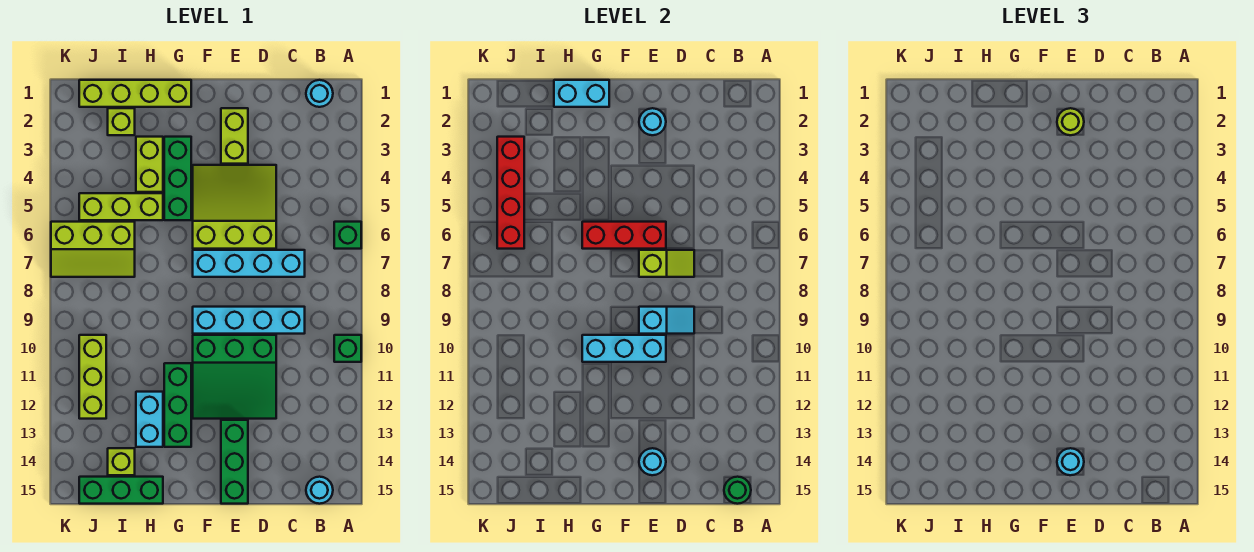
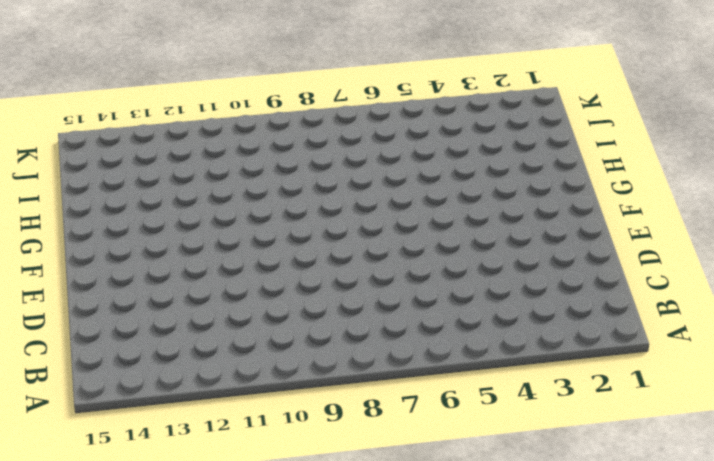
none -> green brick A6 level 1
none -> green brick A10 level 1
none -> cyan round brick B1 level 1
none -> cyan round brick B15 level 1

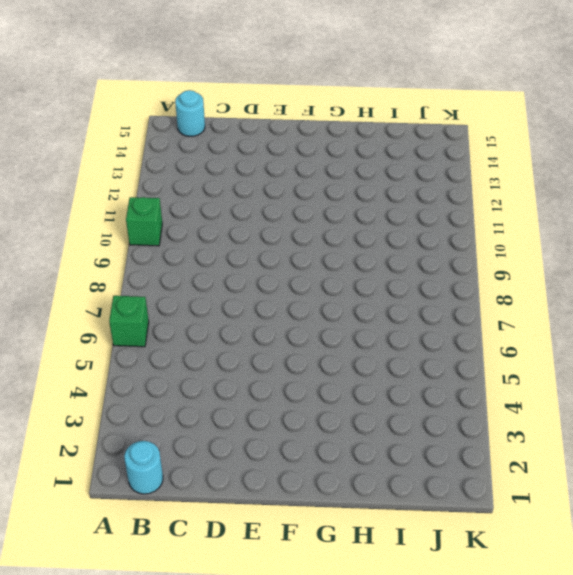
none -> cyan brick C7:F7 level 1
none -> cyan brick C9:F9 level 1
none -> lime slope D4:F6 level 1 top 6
none -> green slope D10:F12 level 1 top 10

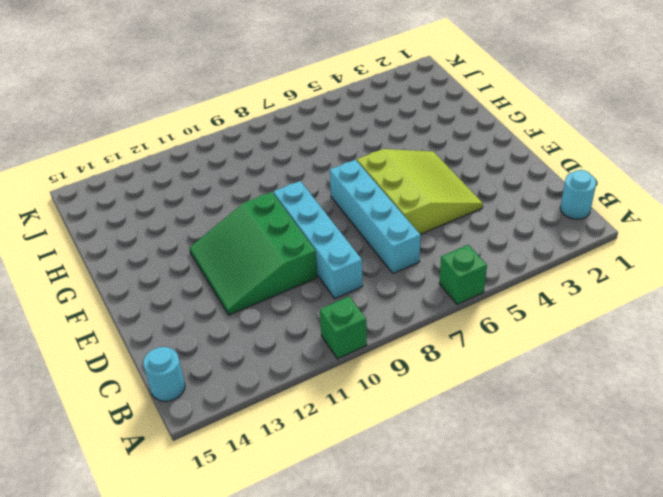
none -> lime brick E2:E3 level 1
none -> green brick E13:E15 level 1
none -> lime brick G1:J1 level 1
none -> green brick G3:G5 level 1

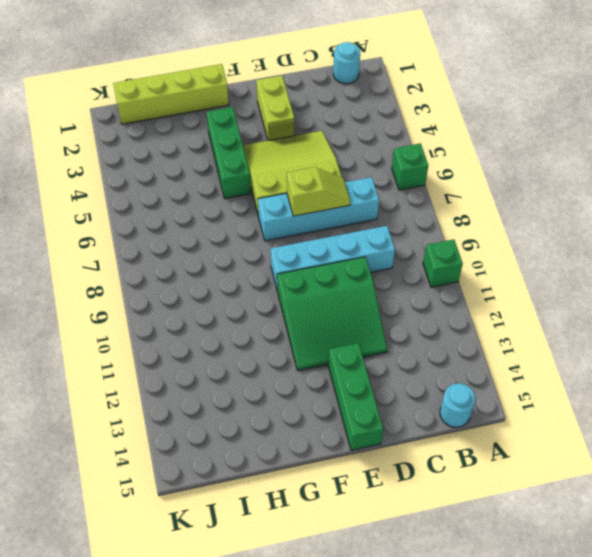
none -> green brick G11:G13 level 1
none -> lime brick H3:H4 level 1
none -> lime brick H5:J5 level 1
none -> cyan brick H12:H13 level 1

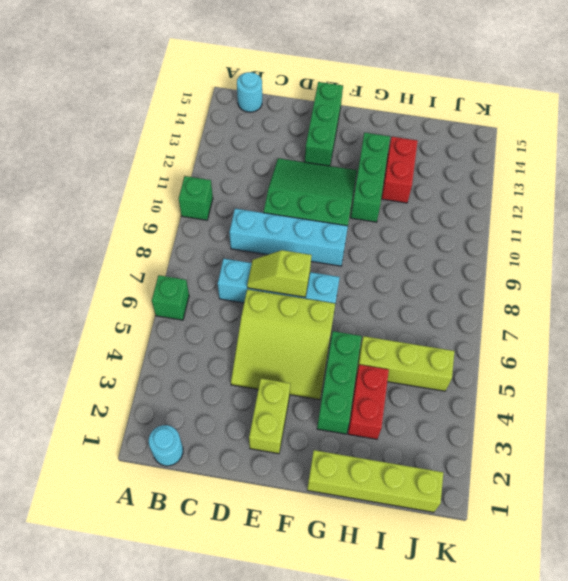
red brick H3:H4 level 1 -> lime brick H3:H4 level 1
red brick H12:H13 level 1 -> cyan brick H12:H13 level 1
none -> green brick H15:J15 level 1
none -> lime brick I2 level 1
none -> lime slope I6:K7 level 1 top 6
none -> lime brick I14 level 1

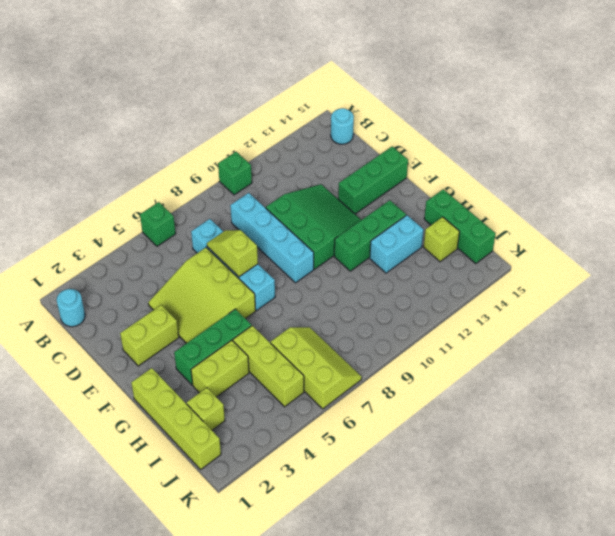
none -> lime brick J10:J12 level 1
none -> green round brick B15 level 2
none -> cyan slope D9:E9 level 2 top E
none -> cyan round brick E2 level 2

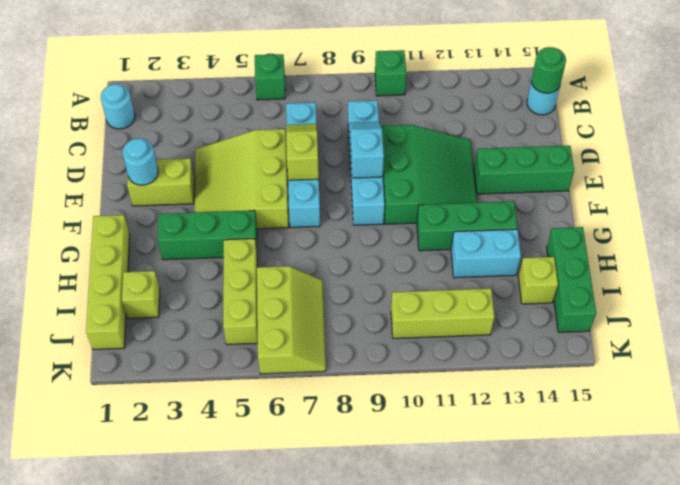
none -> lime brick H3:H4 level 1
none -> red brick E6:G6 level 2
none -> cyan brick E10:G10 level 2
none -> cyan round brick E14 level 2

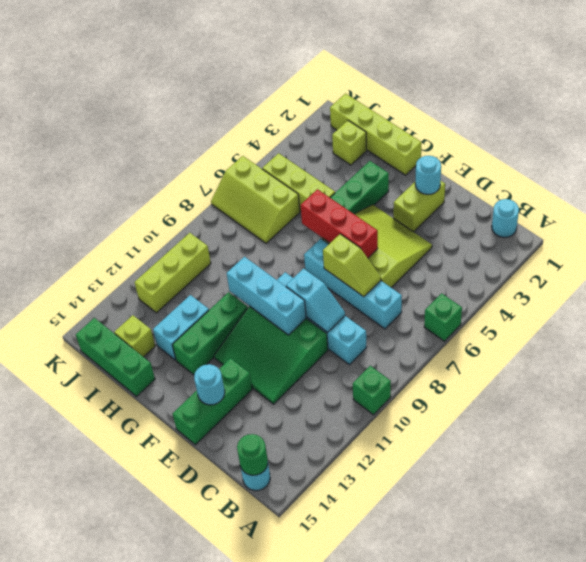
none -> lime brick H3:H4 level 1
none -> cyan brick G1:H1 level 2
none -> red brick J3:J6 level 2
none -> lime round brick E2 level 3

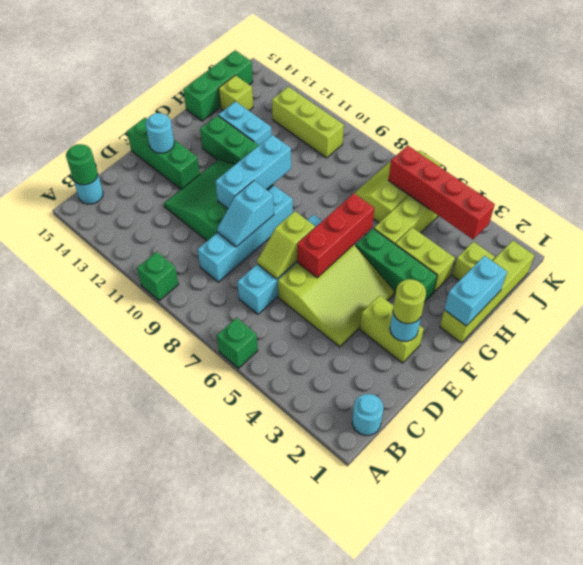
none -> cyan round brick E14 level 3

